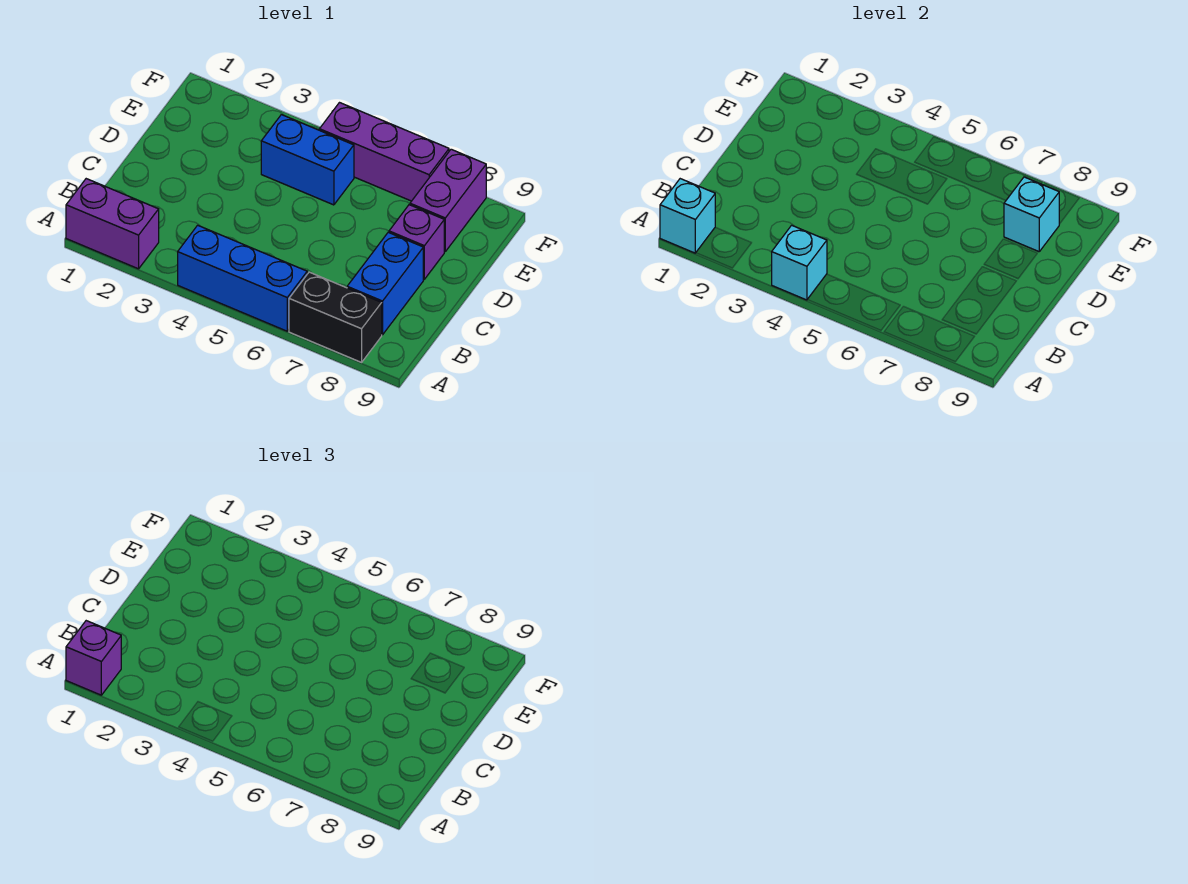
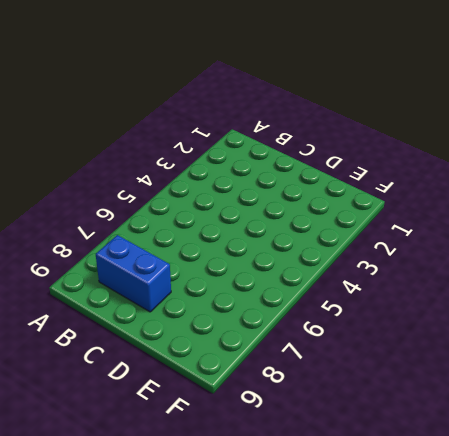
none -> purple brick A1:A2 level 1
none -> blue brick A4:A6 level 1
none -> black brick A7:A8 level 1

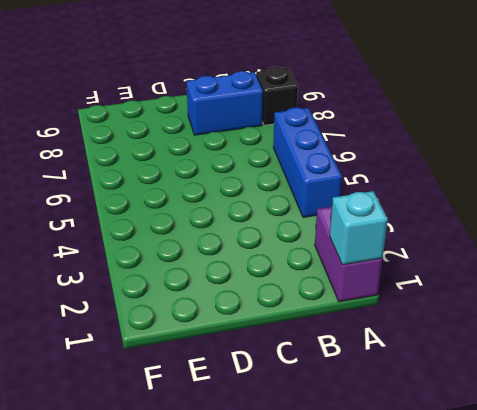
black brick A8 level 1 -> black brick A7:A8 level 1
none -> purple brick D8 level 1
none -> blue brick E4:E5 level 1
none -> purple brick E8:F8 level 1

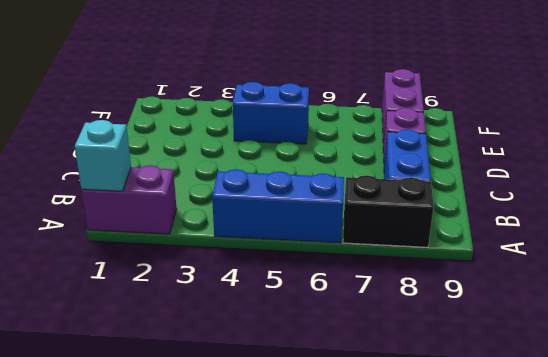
none -> purple brick F5:F7 level 1
none -> cyan brick A4 level 2
none -> cyan brick E8 level 2

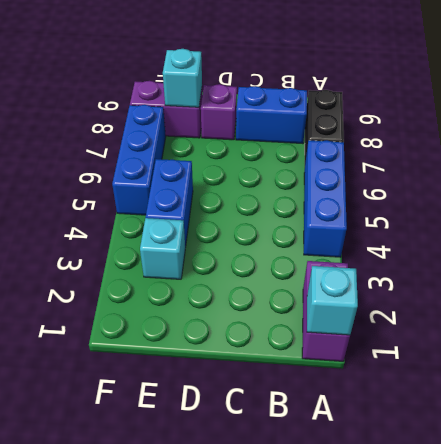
cyan brick E3 level 1 -> cyan brick A4 level 2
blue brick F5:F7 level 1 -> purple brick F5:F7 level 1
none -> purple brick A1 level 3

